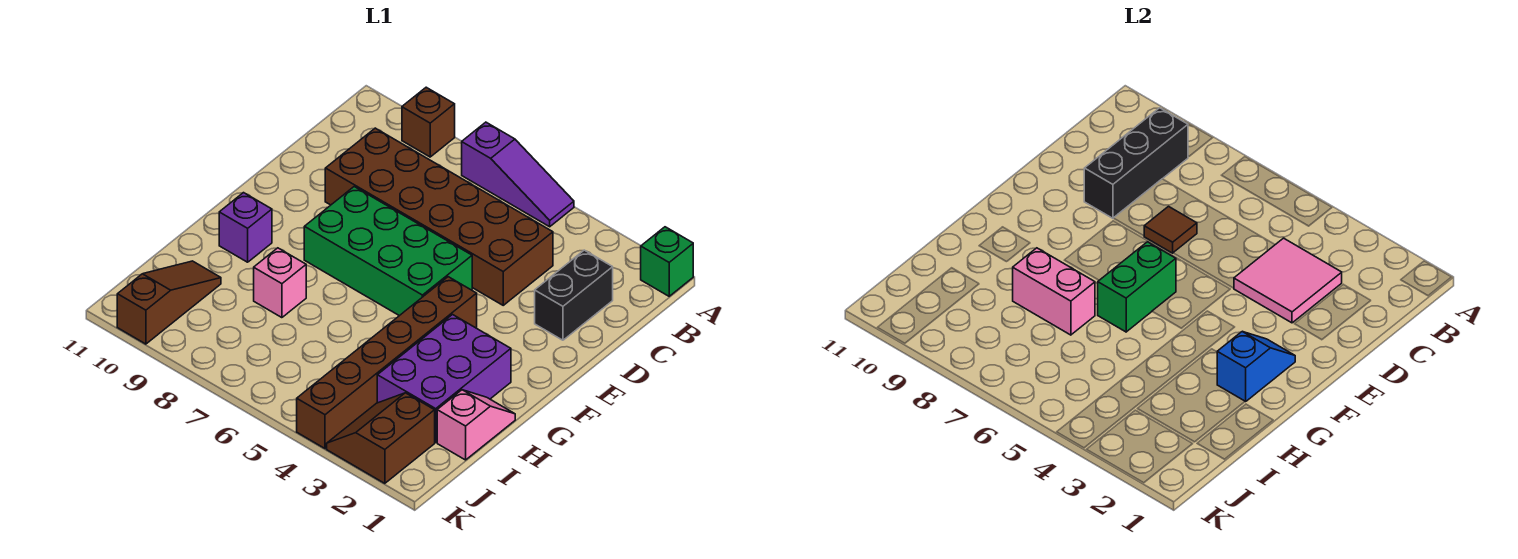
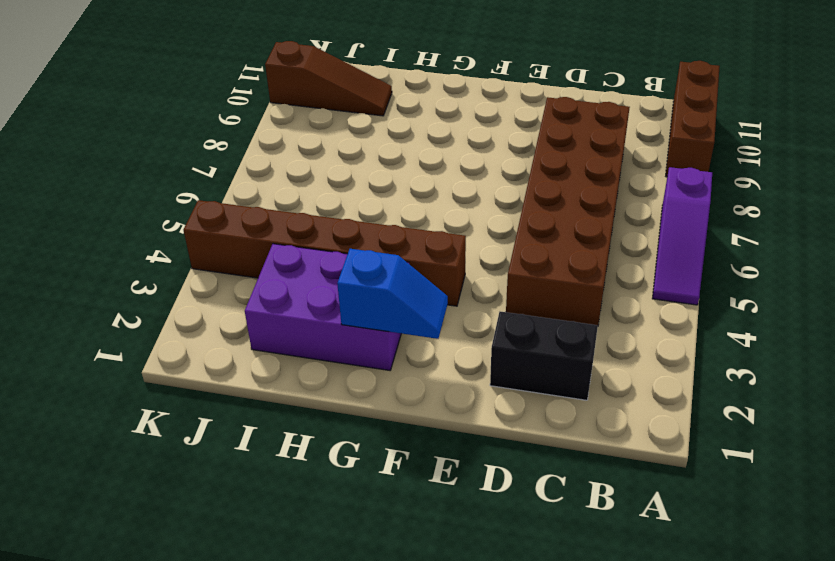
brown brick A9:A11 level 1 -> brown brick A9 level 1
none -> green brick A1 level 1
none -> green brick E5:F8 level 1
none -> purple brick G10 level 1

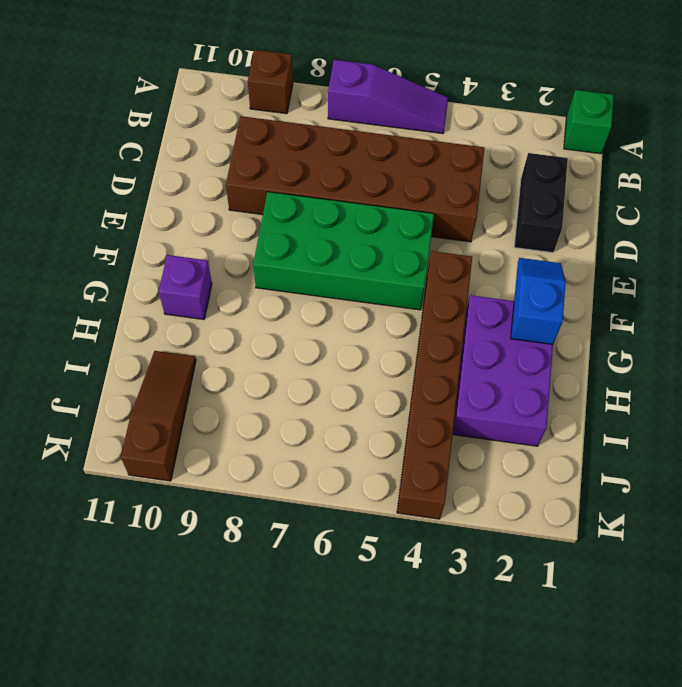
none -> pink slope H1:I1 level 1 top I
none -> pink brick H8 level 1
none -> brown slope J2:K3 level 1 top 2

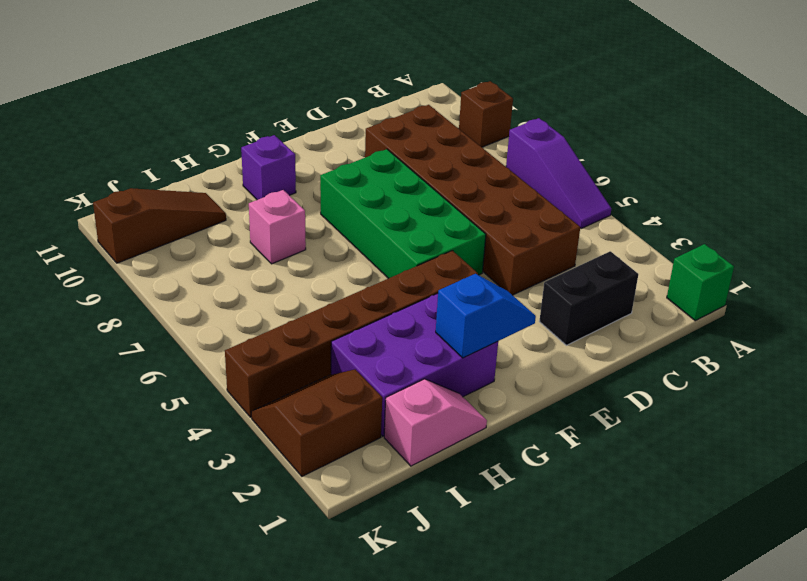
none -> black brick B9:D9 level 2
none -> pink tile C3:D4 level 2
none -> brown tile D7 level 2

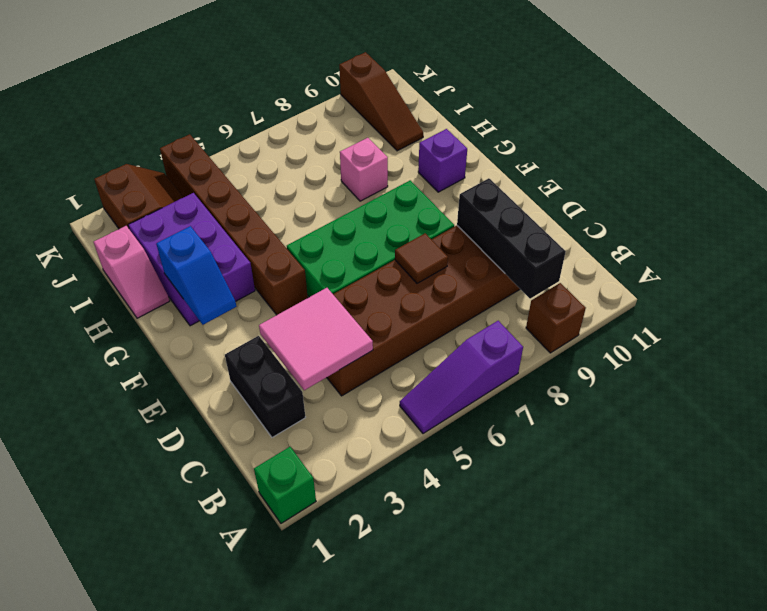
none -> green brick F6:G6 level 2
none -> pink brick H7:H8 level 2

